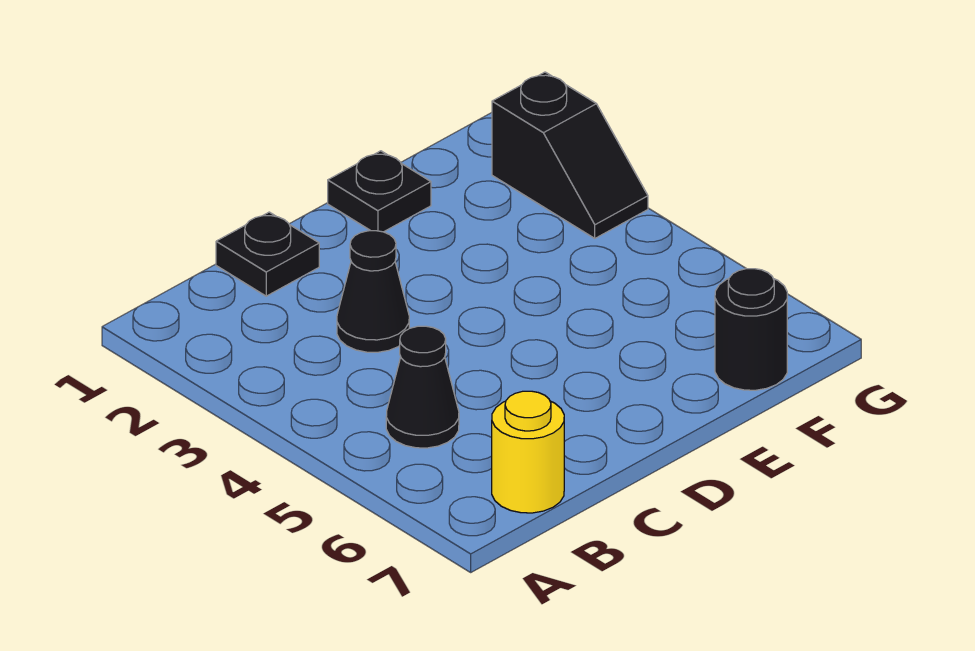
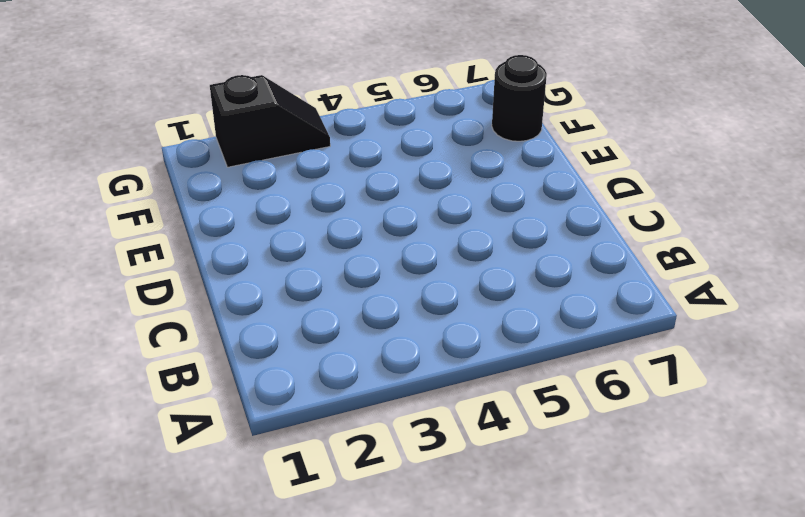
none -> black cone B5 level 1
none -> yellow round brick B7 level 1

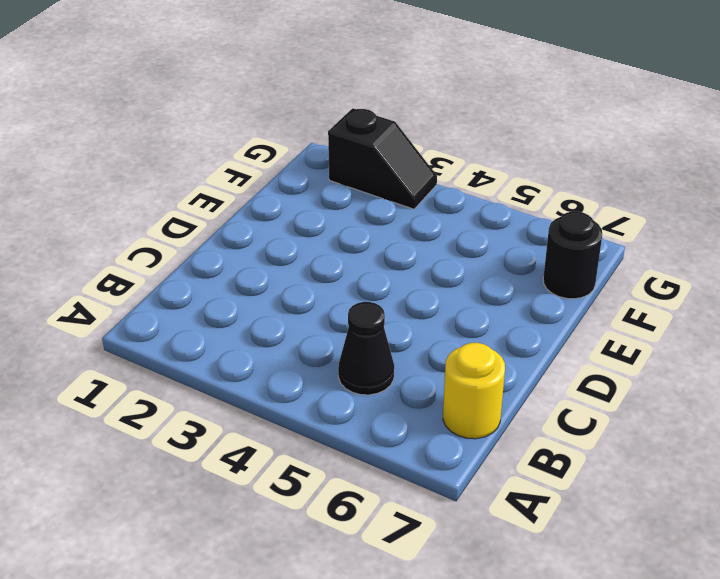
none -> black plate C1 level 1
none -> black cone C3 level 1

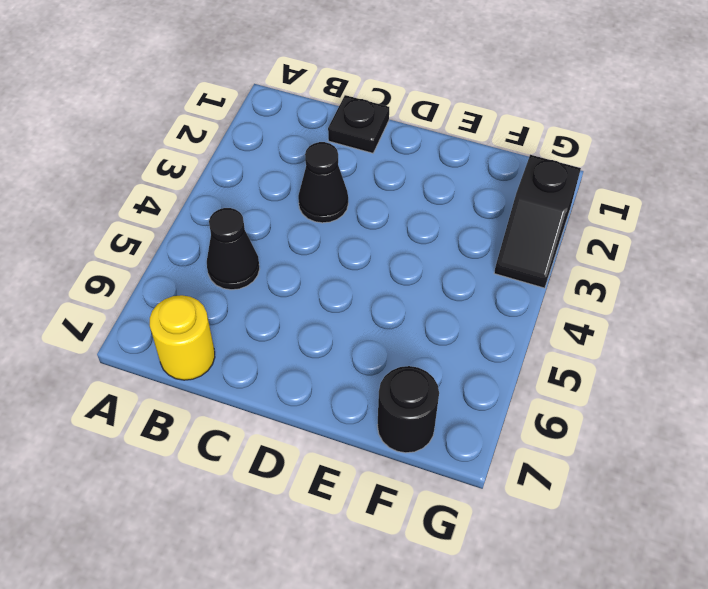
none -> black plate E1 level 1

